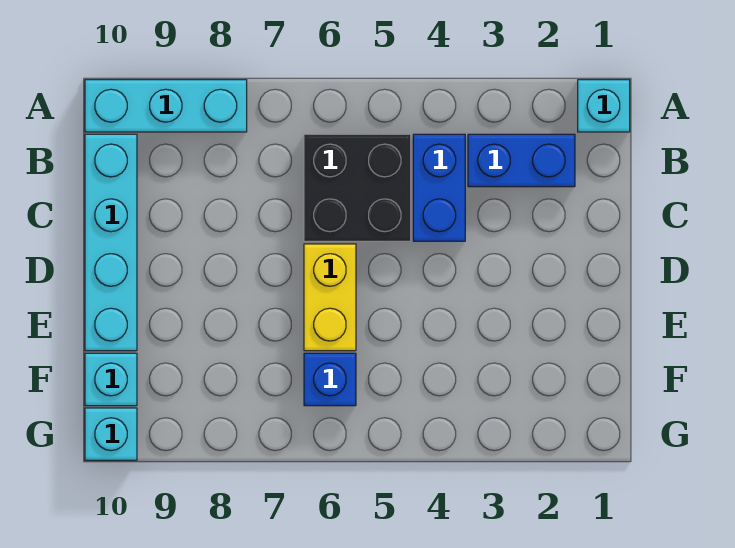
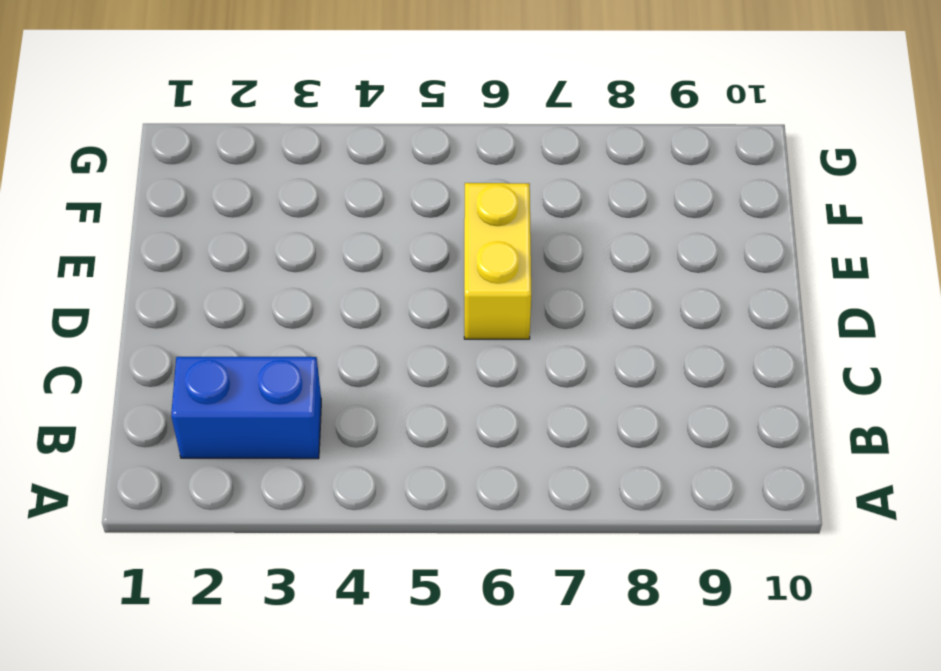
none -> cyan brick A1 level 1
none -> cyan brick A8:A10 level 1

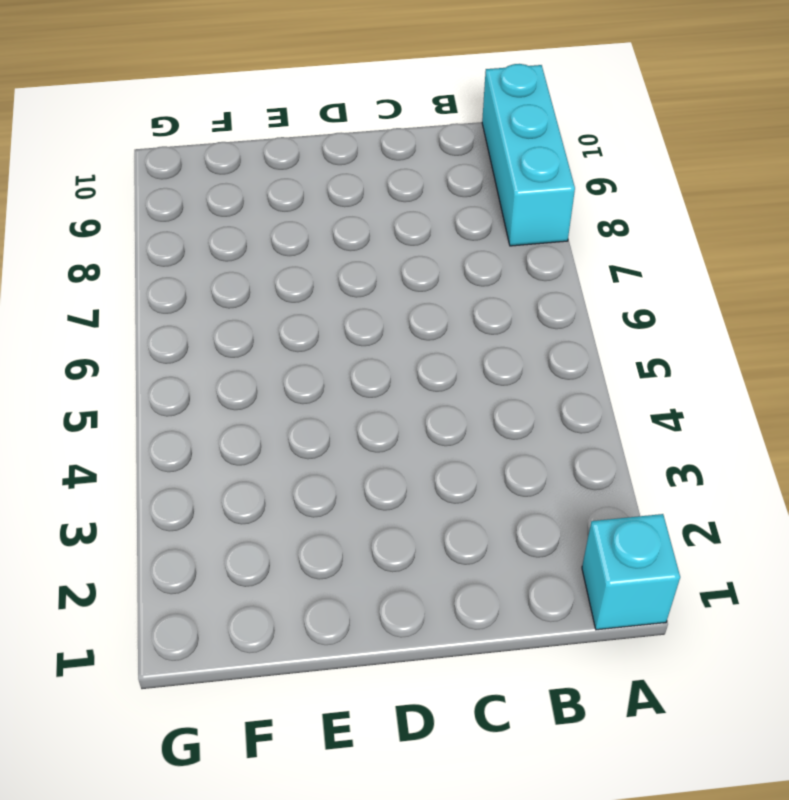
none -> blue brick B2:B3 level 1
none -> blue brick B4:C4 level 1

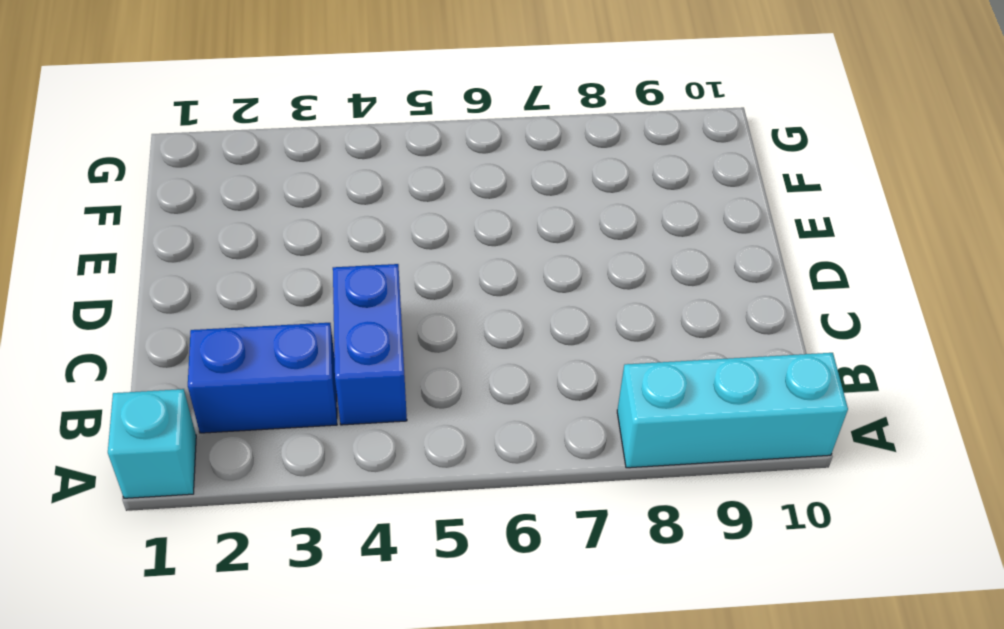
none -> black brick B5:C6 level 1
none -> cyan brick B10:E10 level 1

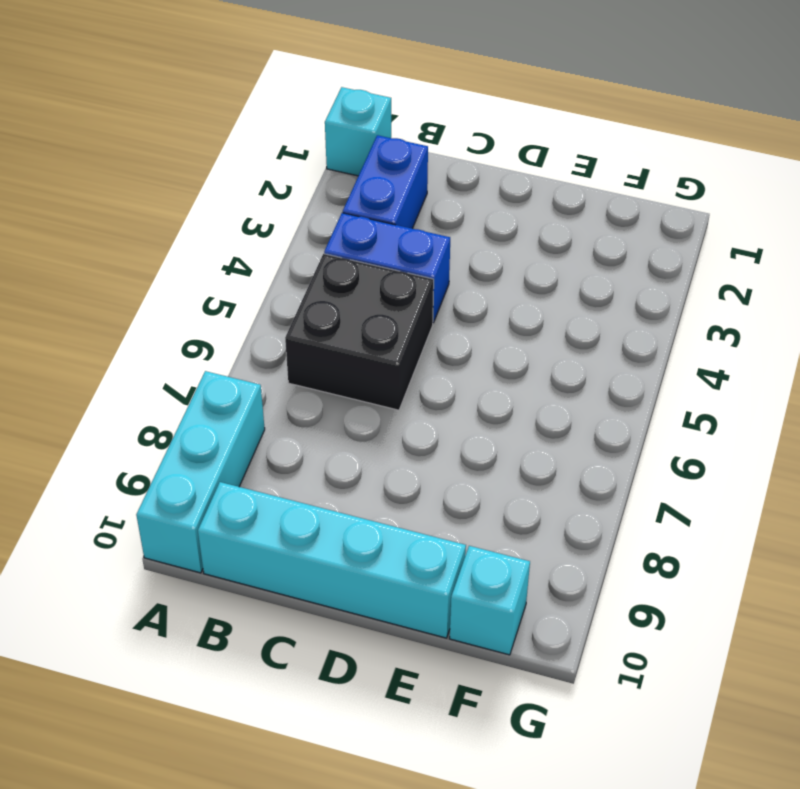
none -> yellow brick D6:E6 level 1
none -> blue brick F6 level 1

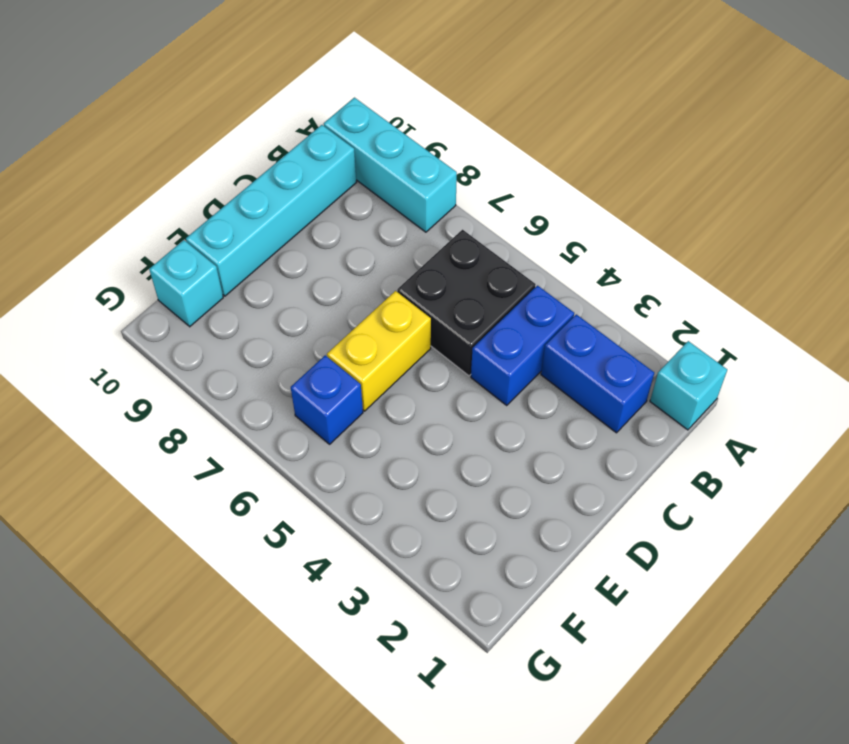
none -> cyan brick G10 level 1

